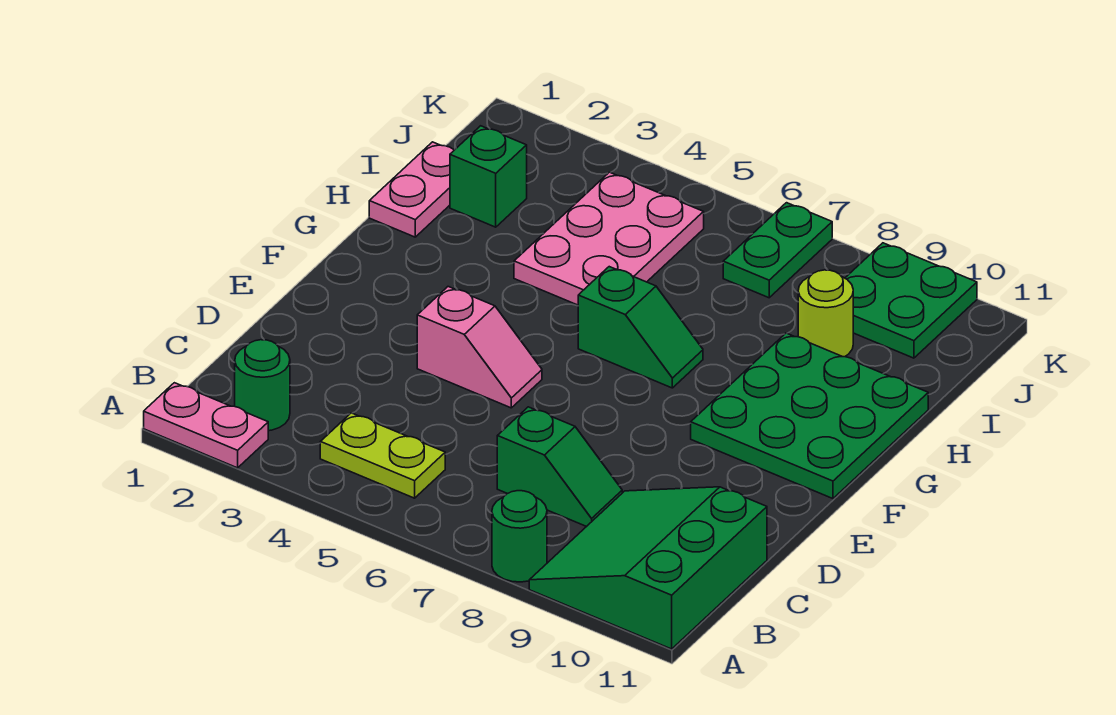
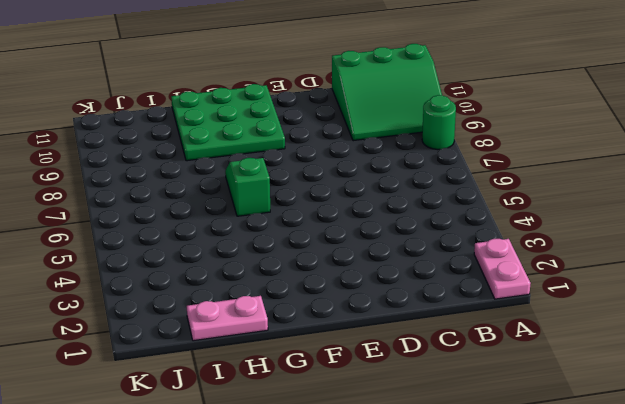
none -> green round brick B2 level 1
none -> lime plate B4:B5 level 1
none -> green slope C7:C8 level 1 top 7

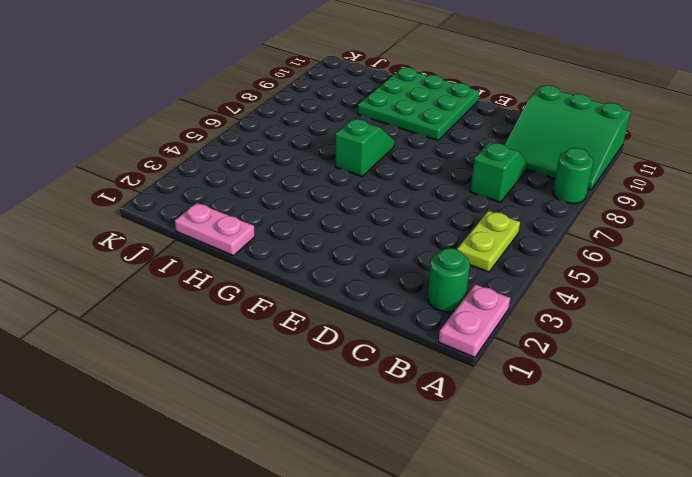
none -> pink slope E4:E5 level 1 top 4
none -> pink plate H4:J5 level 1
none -> green brick I2 level 1

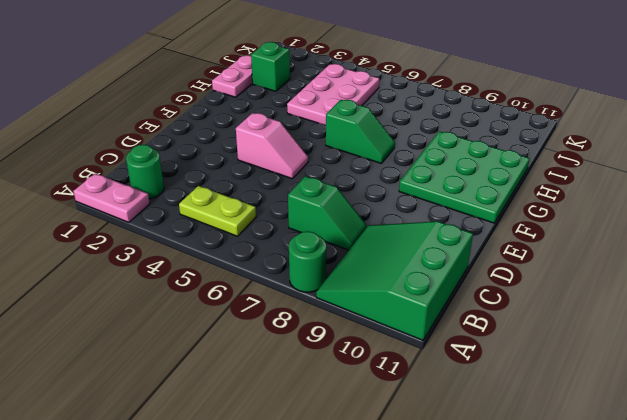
none -> lime round brick I9 level 1
none -> green plate J7:K7 level 1
none -> green plate J9:K10 level 1

